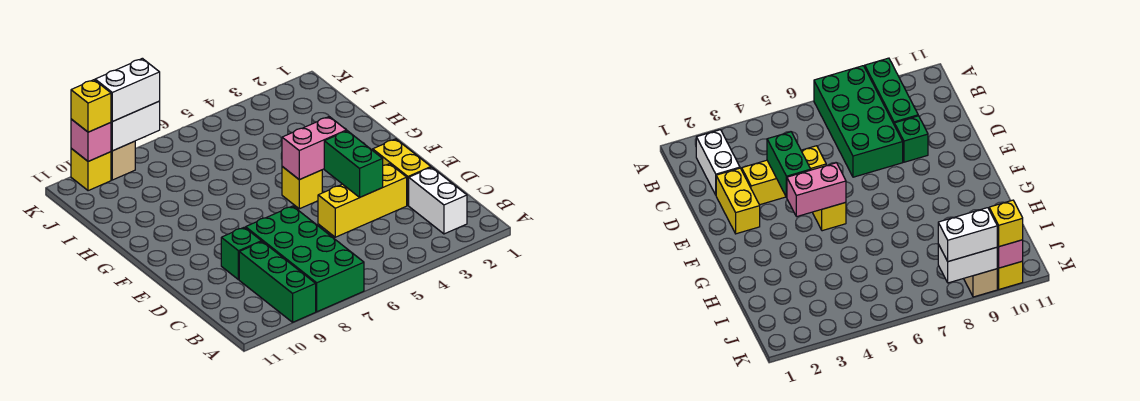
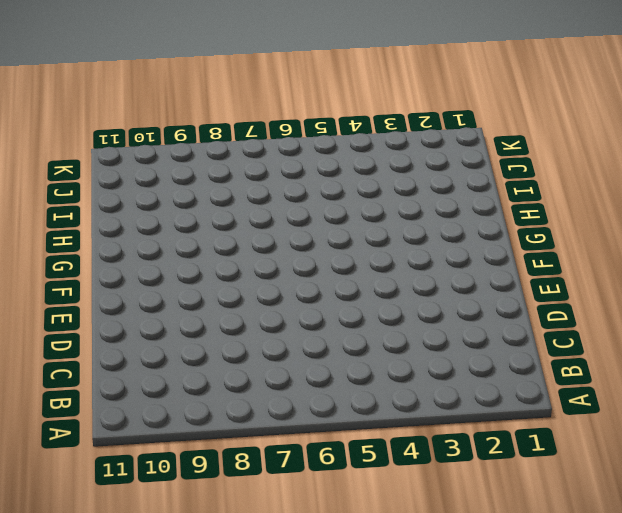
none -> green brick A7:D8 level 1
none -> green brick A9:C9 level 1
none -> white brick B2:C2 level 1

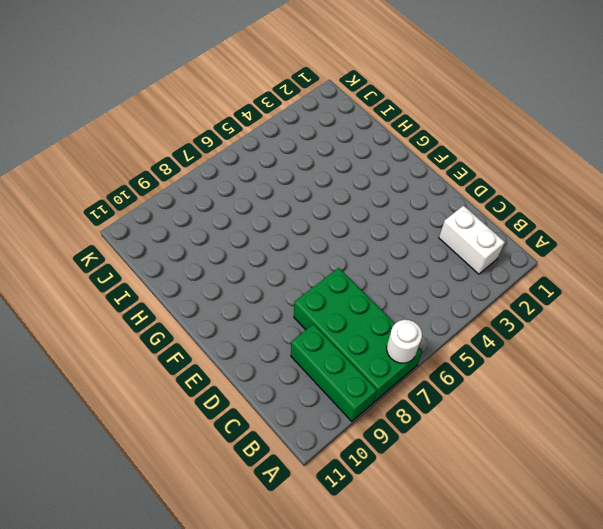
white round brick A7 level 2 -> none
none -> yellow brick D2:E2 level 1
none -> yellow brick D3:D5 level 1
none -> green brick D9 level 1

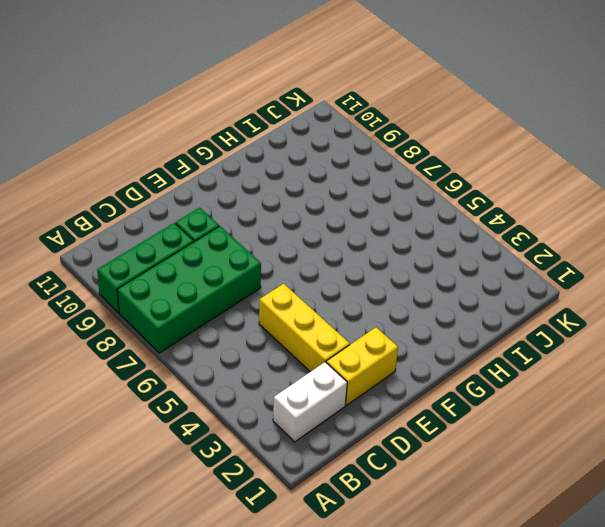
none -> yellow brick F5 level 1
none -> tan brick K9 level 1
none -> yellow brick K10 level 1

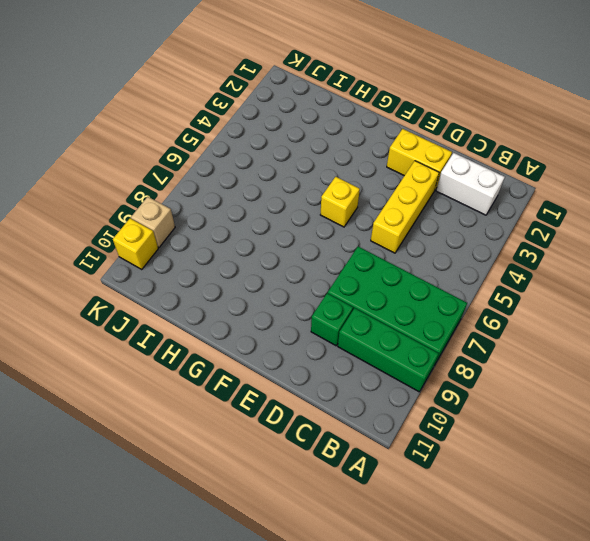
none -> green brick D4:E4 level 2
none -> pink brick F4:F5 level 2
none -> white brick K8:K9 level 2

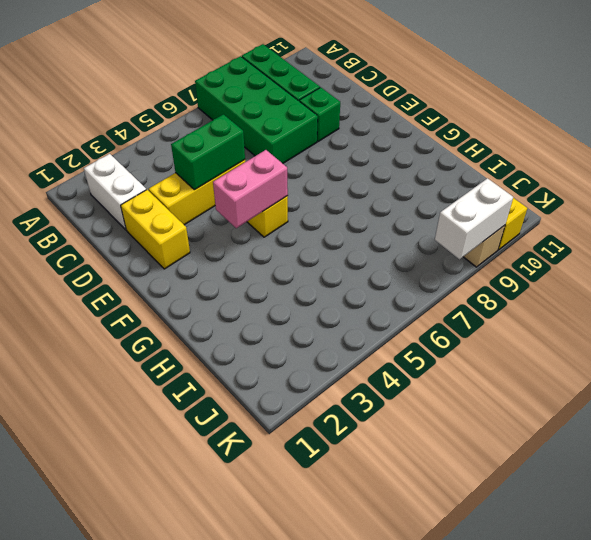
green brick D4:D5 level 2 -> green brick D4:E4 level 2
none -> pink brick K10 level 2
none -> white brick K8:K9 level 3
none -> yellow brick K10 level 3

